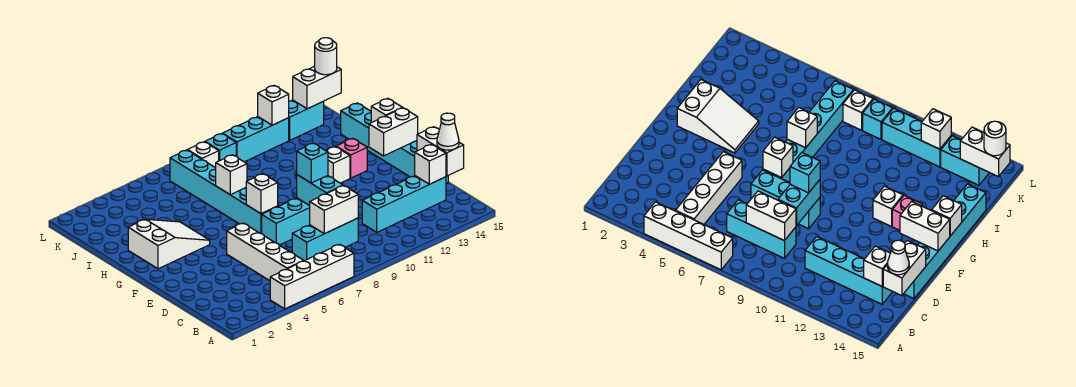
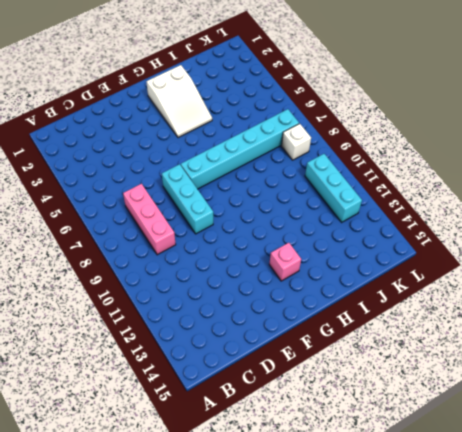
pink brick C7:C9 level 1 -> cyan brick C7:C9 level 1
none -> white brick A4:A7 level 1
none -> white brick B5:E5 level 1
none -> cyan brick C11:C14 level 1

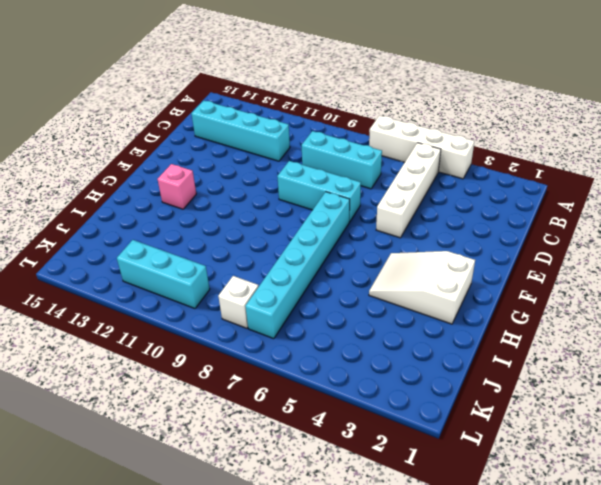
none -> cyan brick D15:I15 level 1
none -> white brick G12 level 1
none -> cyan brick K9 level 1

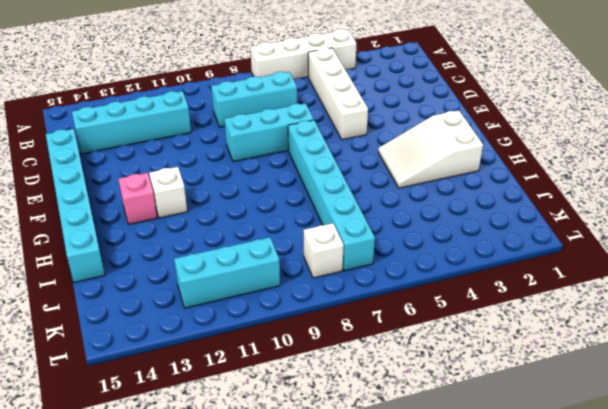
none -> cyan brick K9 level 1
none -> cyan brick K13:K14 level 1
none -> white brick C8:C9 level 2

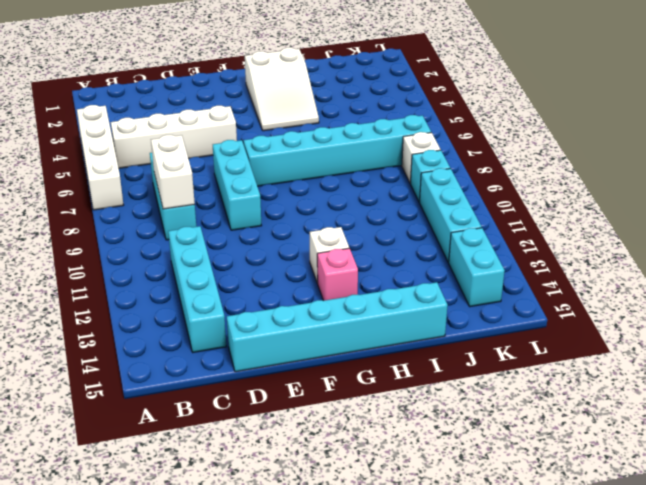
none -> white brick C14 level 2
none -> white brick C15:D15 level 2
none -> cyan brick D9:E9 level 2

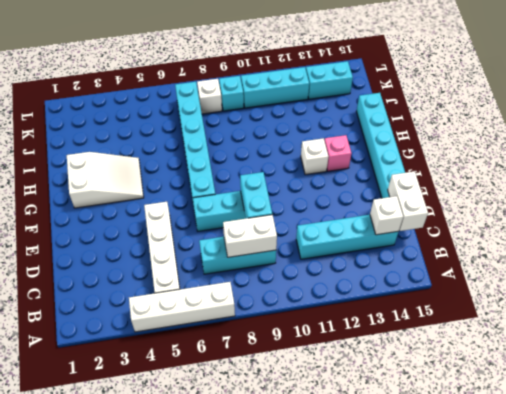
none -> white brick F7 level 2
none -> white brick F14:F15 level 2
none -> white brick G15 level 2

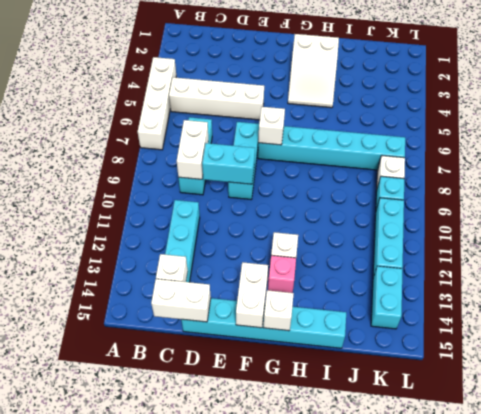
none -> white brick H7 level 2
none -> white brick K12 level 2
none -> white brick K14:K15 level 2

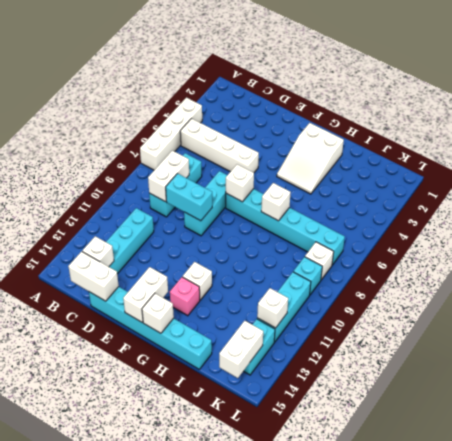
none -> white cone C15 level 3
none -> cyan brick E9 level 3
none -> white round brick K15 level 3

